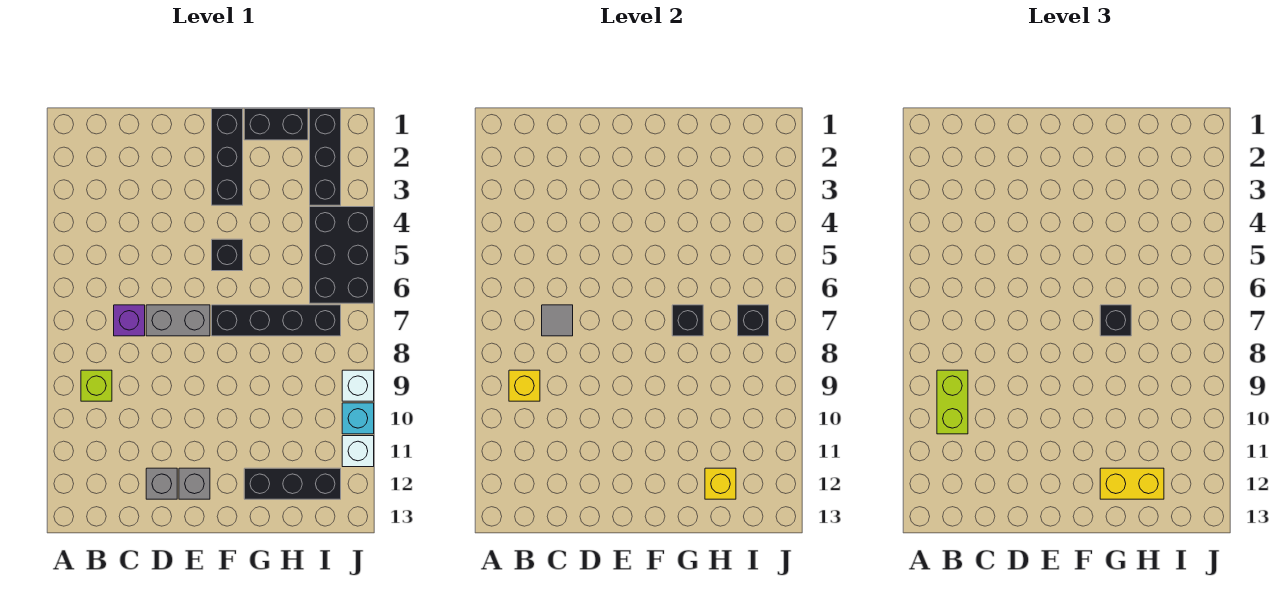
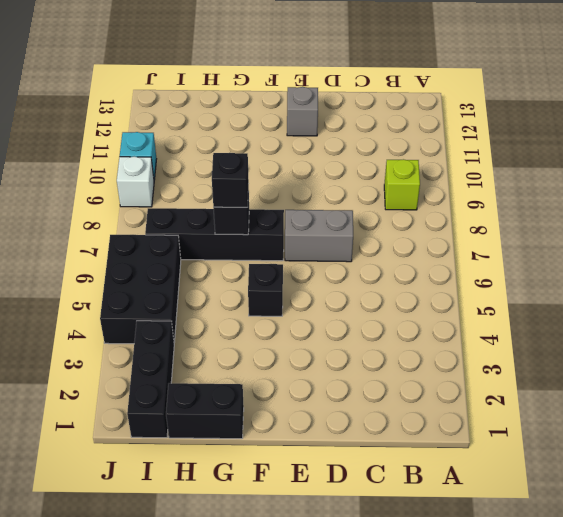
none -> purple brick C7 level 1
none -> grey brick D12 level 1
none -> black brick F1:F3 level 1

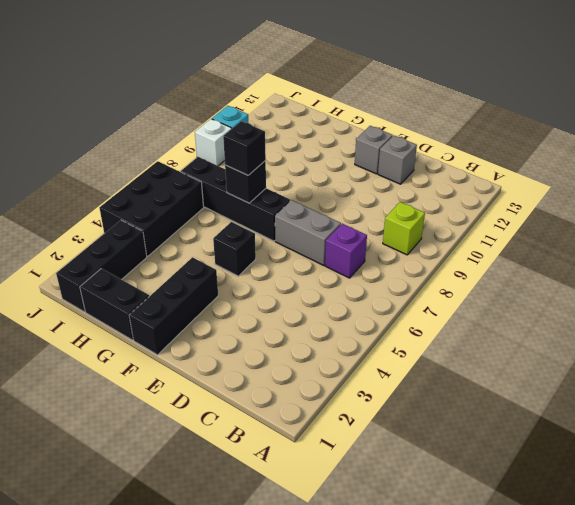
none -> black brick G12:I12 level 1
none -> white brick J11 level 1
none -> yellow brick B9 level 2

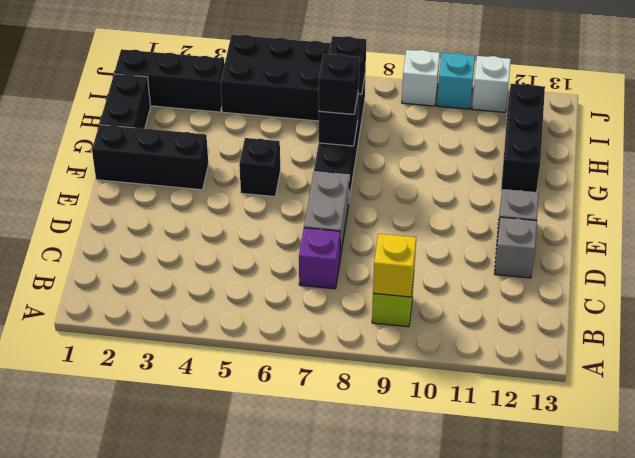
none -> grey tile C7 level 2
none -> yellow brick H12 level 2
none -> lime brick B9:B10 level 3

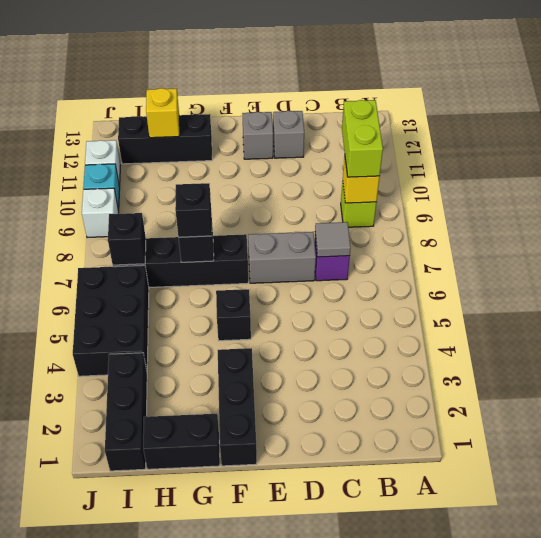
none -> yellow brick G12:H12 level 3

